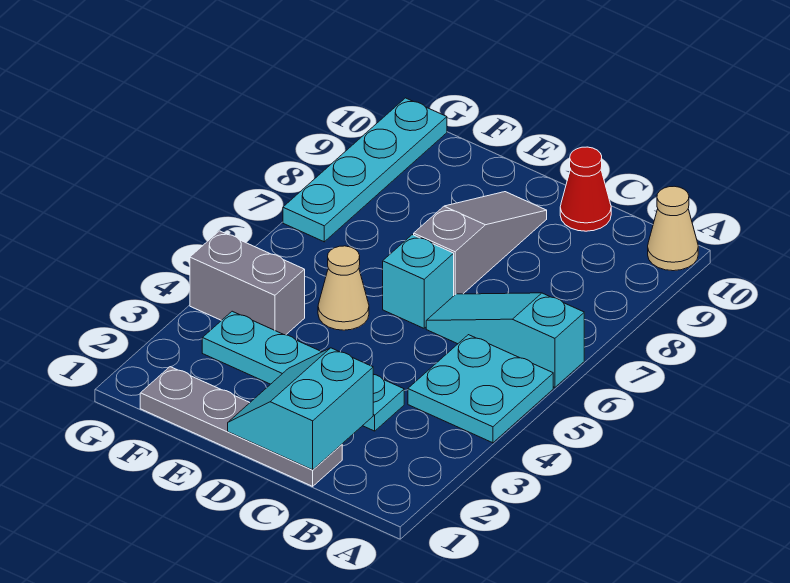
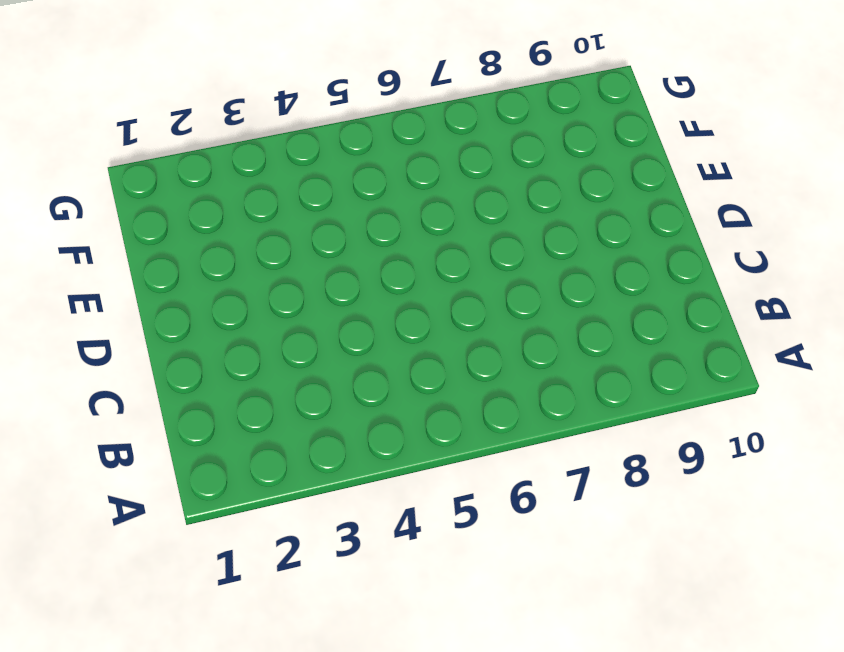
none -> cyan plate A4:B5 level 1
none -> cyan slope A6:C6 level 1 top A
none -> tan cone A10 level 1

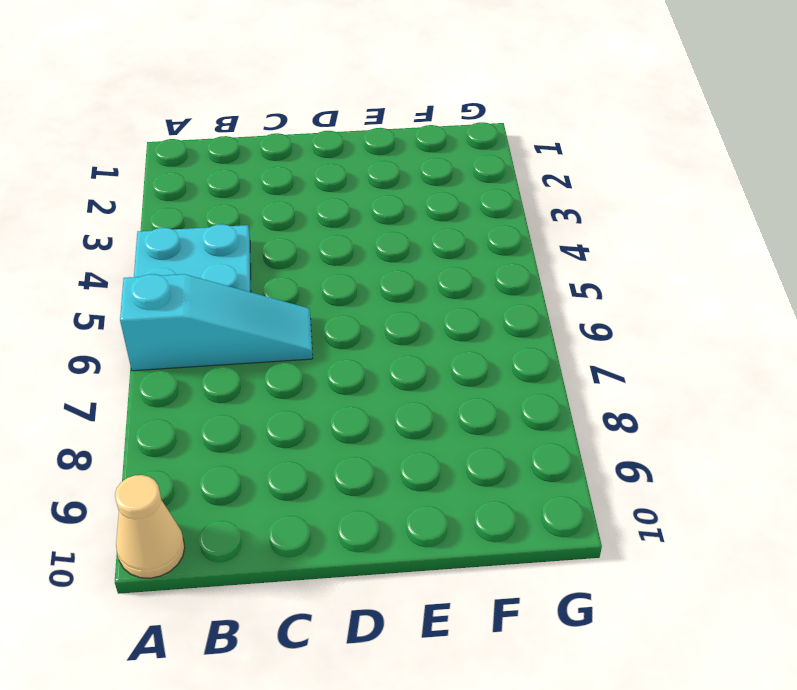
none -> grey plate C1:F1 level 1
none -> cyan plate C3:F3 level 1
none -> red cone C10 level 1

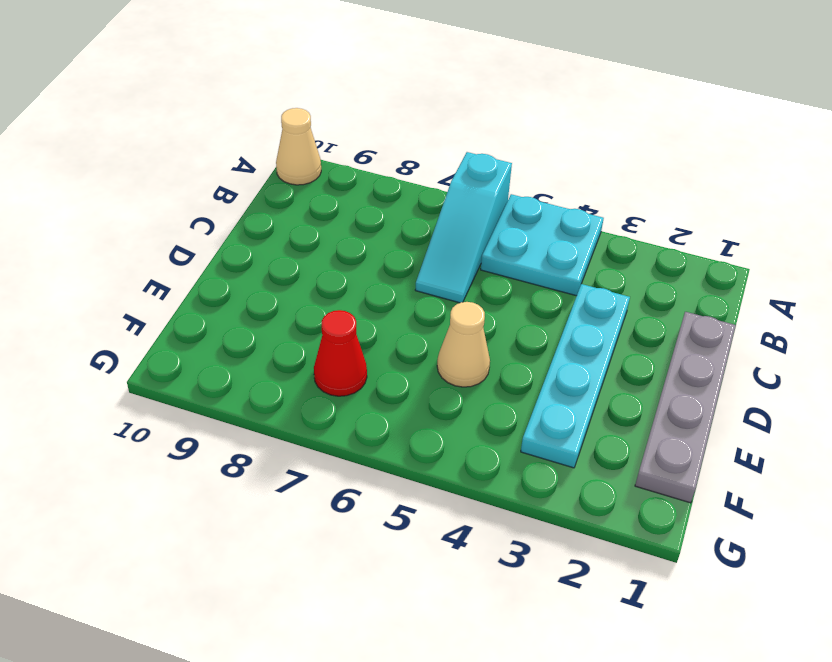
red cone F7 level 1 -> red cone C10 level 1
none -> cyan brick D6 level 1
none -> grey slope D7:D9 level 1 top 7
none -> grey brick F4:G4 level 1

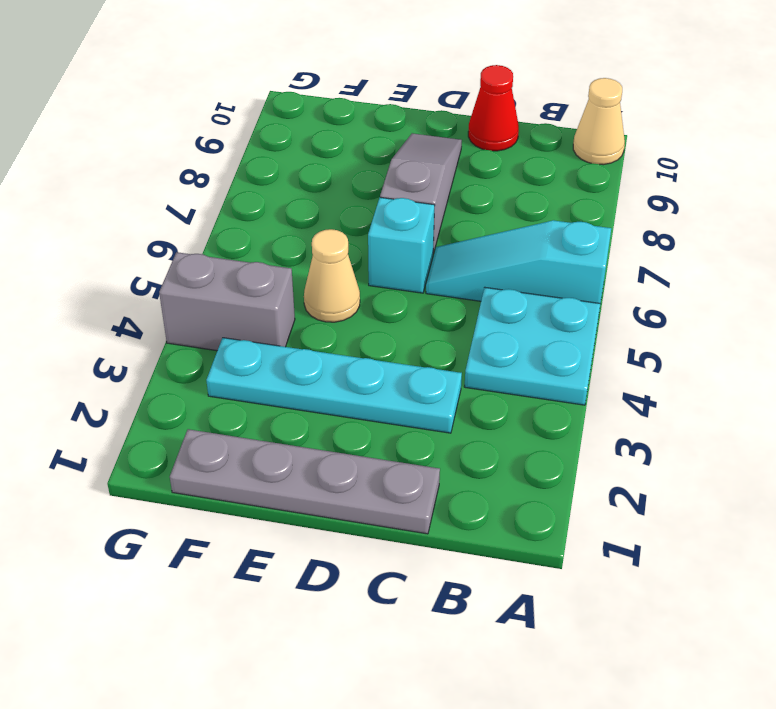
none -> cyan plate G7:G10 level 1
none -> cyan slope C1:D2 level 2 top C

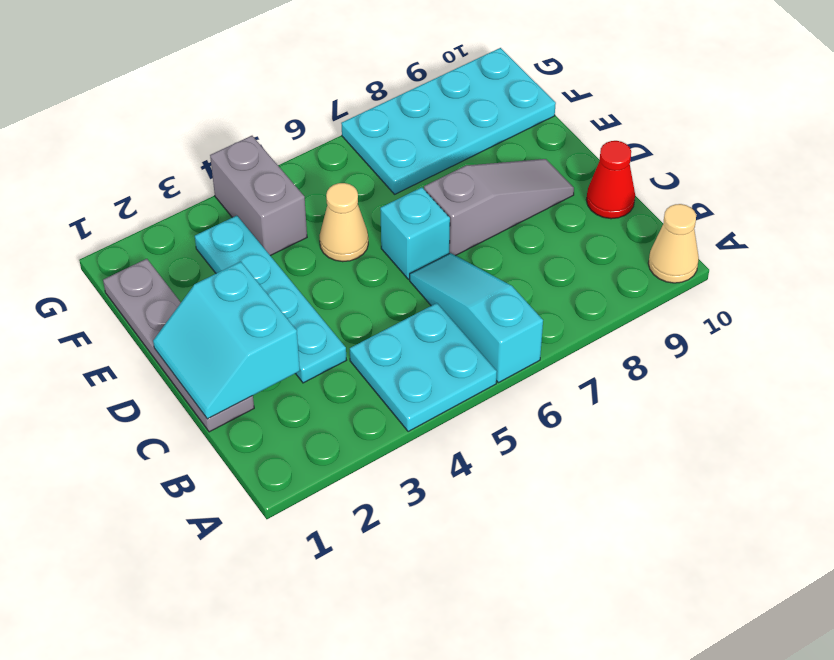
cyan slope C1:D2 level 2 top 2 -> cyan slope C1:D2 level 2 top C
cyan plate F7:G10 level 1 -> cyan plate G7:G10 level 1

